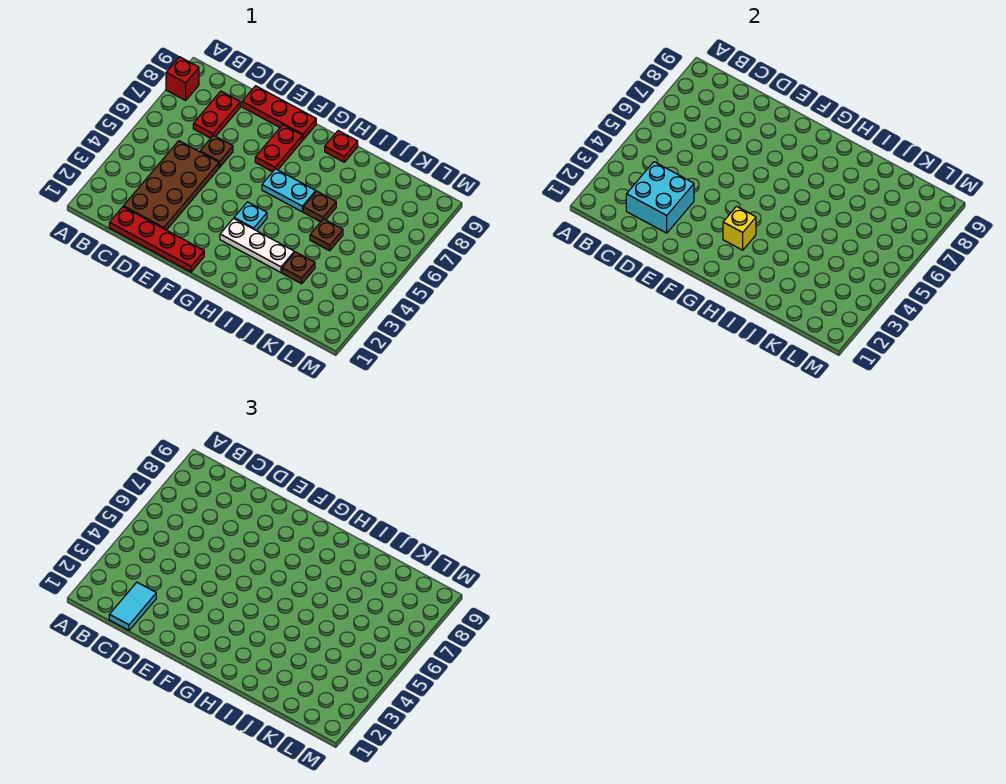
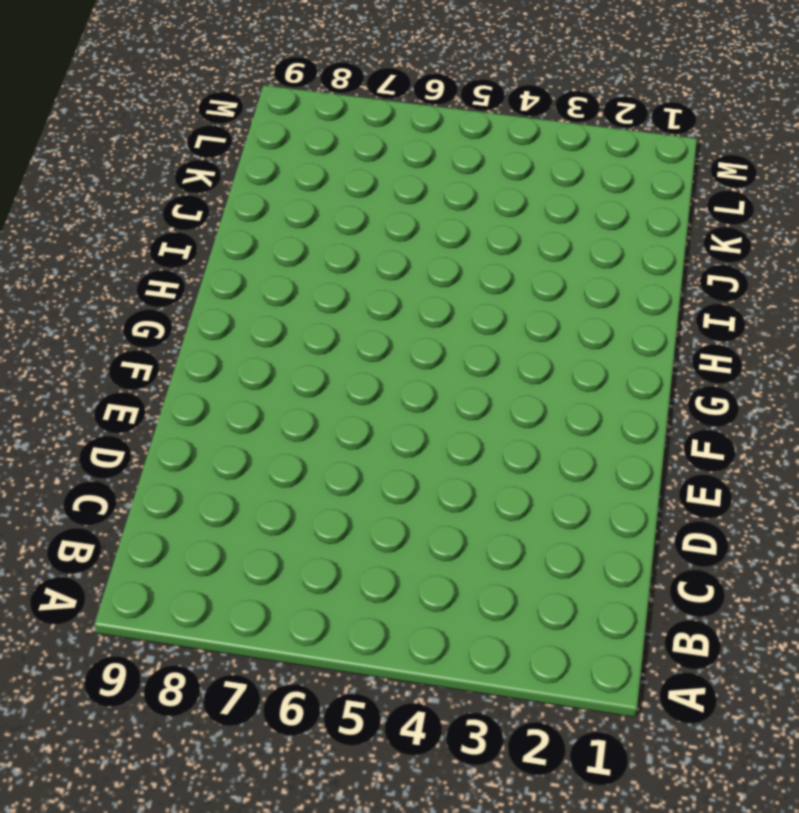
none -> red brick A8 level 1
none -> red plate C1:F1 level 1
none -> brown plate C2:D5 level 1

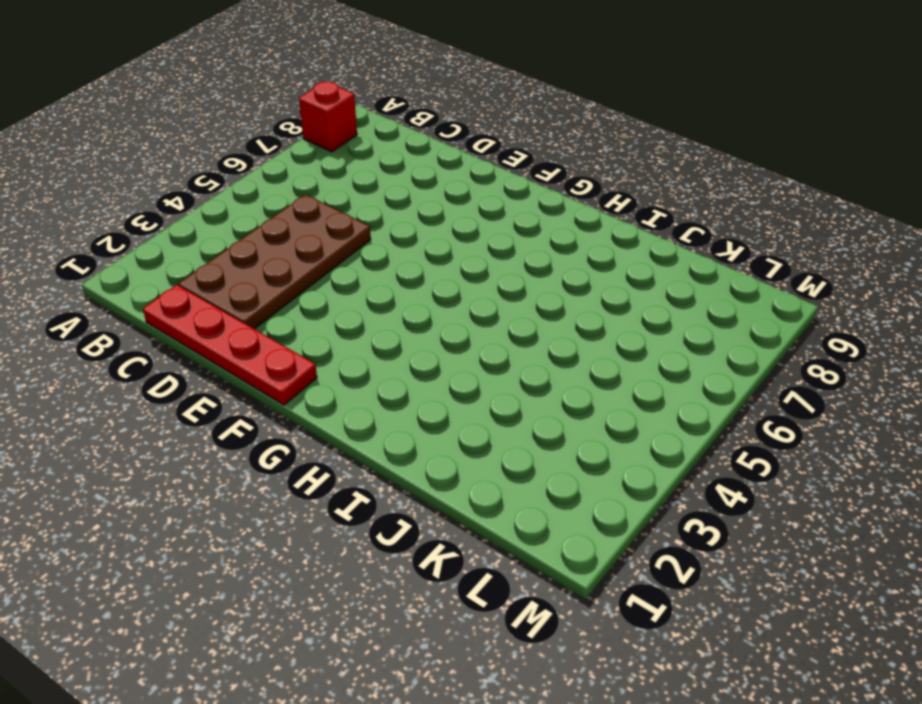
none -> red plate C7:C8 level 1
none -> brown plate D6 level 1
none -> red plate D9:F9 level 1

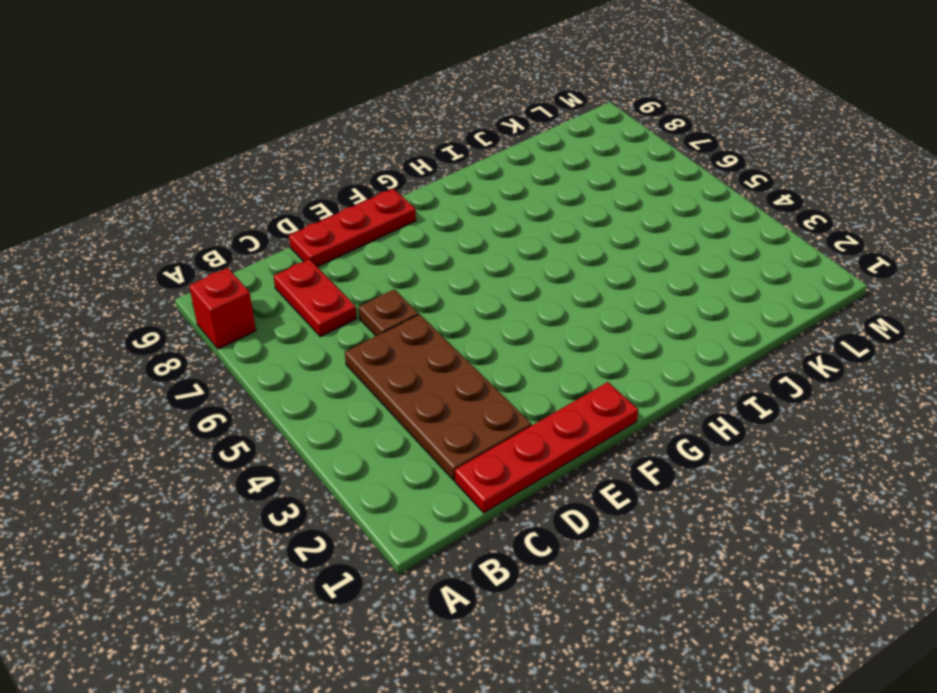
none -> red plate F7:F8 level 1
none -> white plate G3:I3 level 1
none -> cyan plate G4 level 1

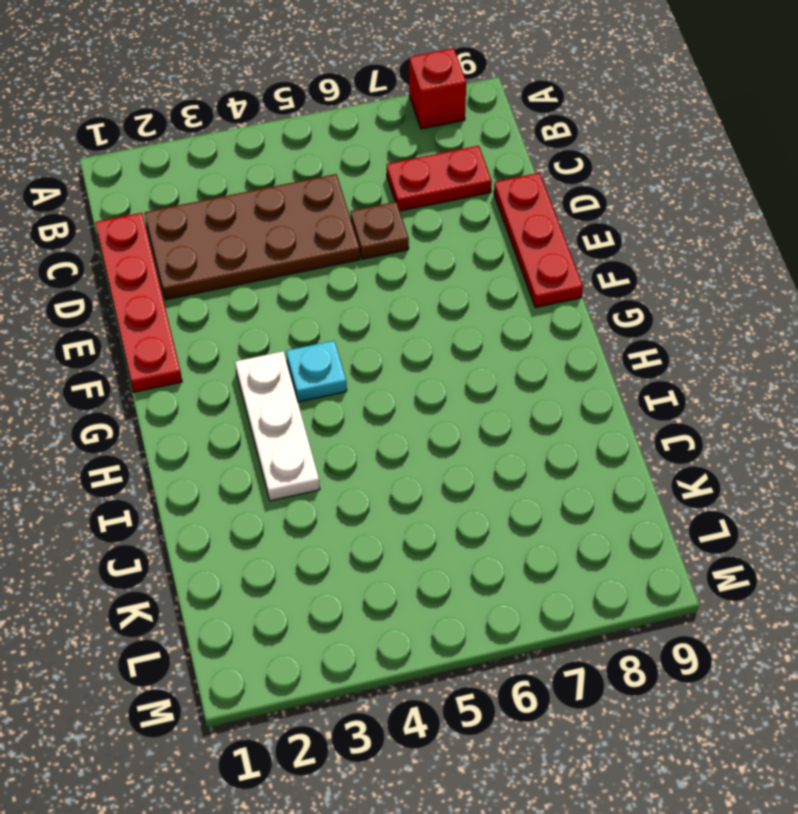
none -> red plate F7:F8 level 1
none -> cyan plate G6:H6 level 1
none -> red plate H9 level 1

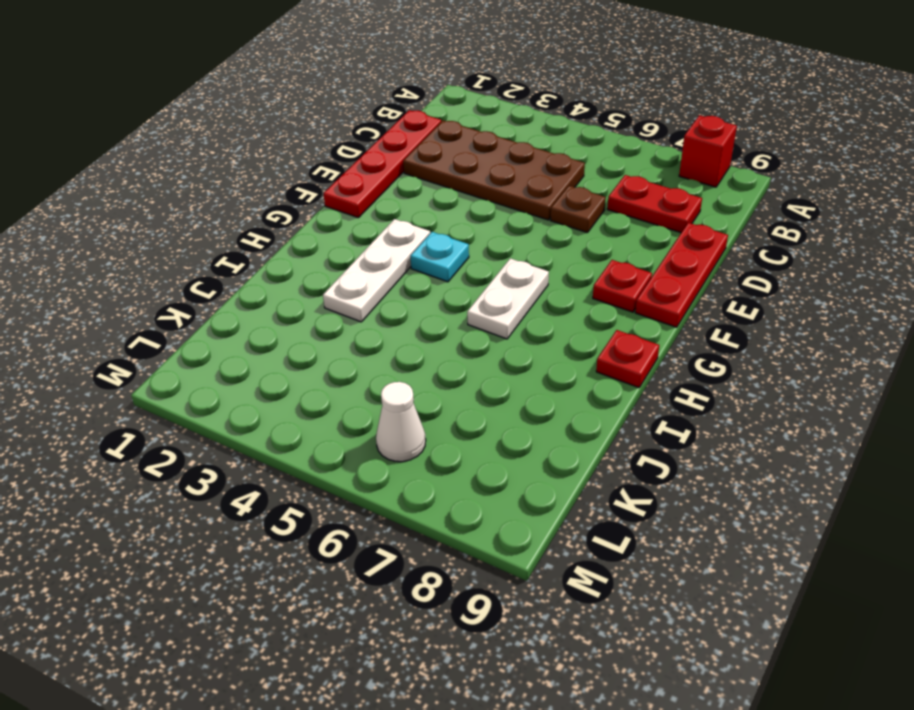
red plate F8 level 1 -> red plate F7:F8 level 1
white plate G6:H6 level 1 -> cyan plate G6:H6 level 1
white cone L6 level 1 -> none
none -> brown plate I6 level 1
none -> brown plate J3 level 1
none -> brown plate J5 level 1

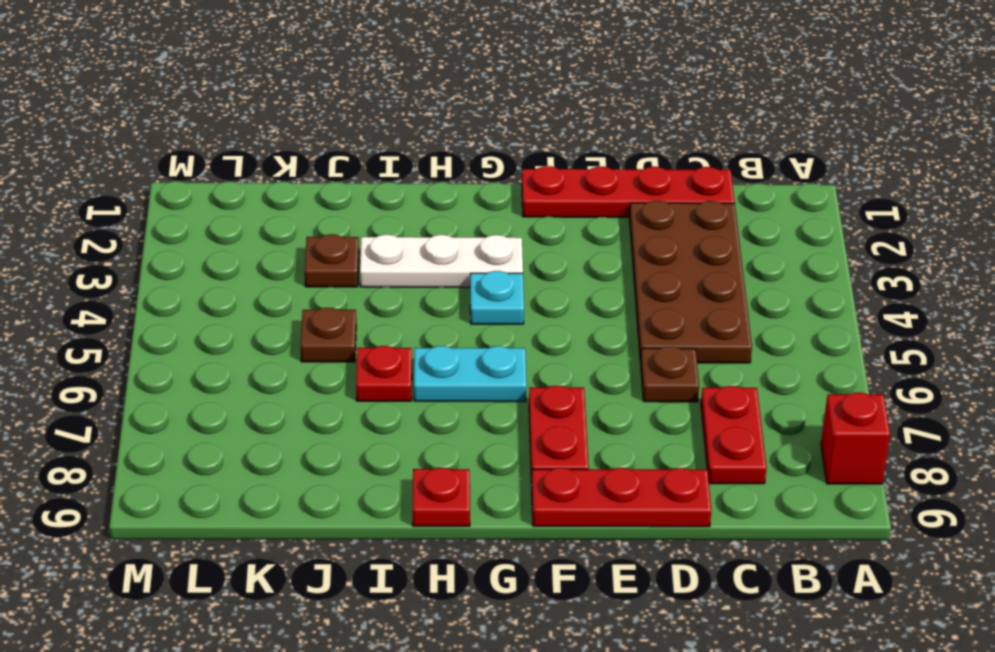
red plate I6 level 1 -> brown plate I6 level 1
none -> cyan brick C2:D3 level 2
none -> yellow brick G3 level 2
none -> cyan tile C1:C2 level 3

